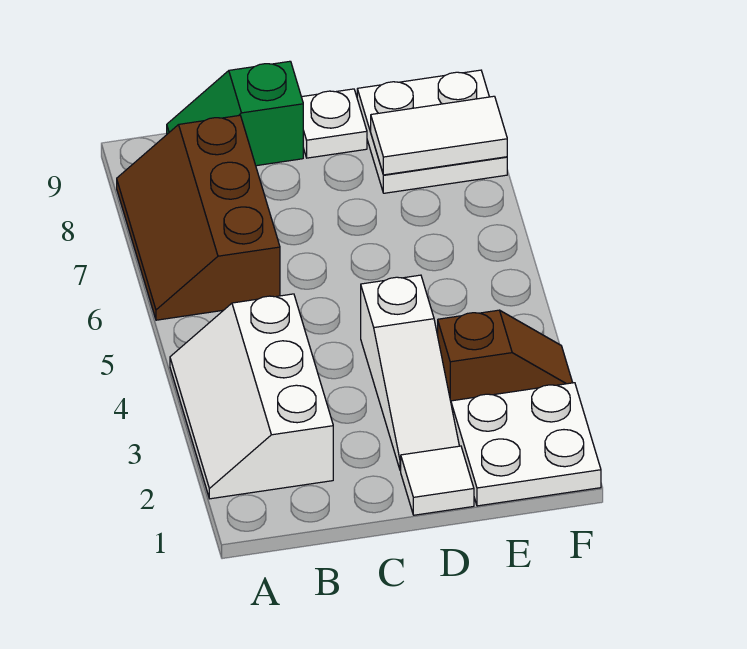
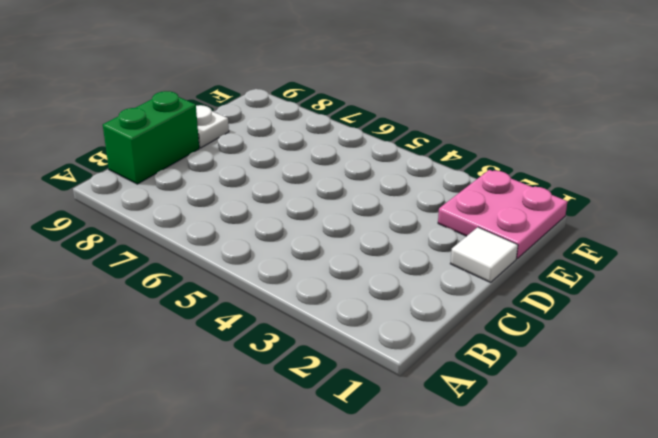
green brick B9:C9 level 1 -> green slope B9:C9 level 1 top C
pink plate E1:F2 level 1 -> white plate E1:F2 level 1
none -> white slope A2:B4 level 1 top B
none -> brown slope A6:B8 level 1 top B

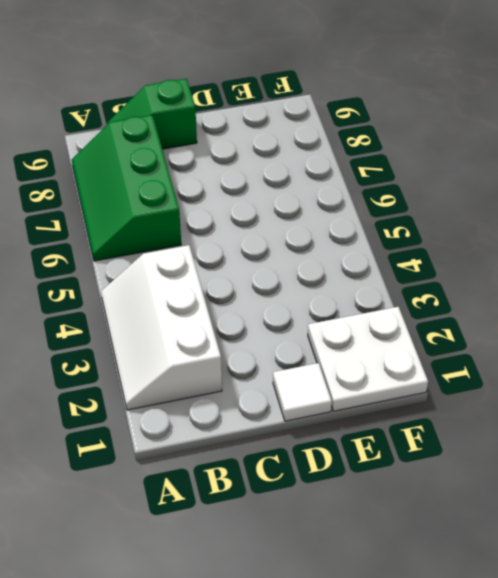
green slope A6:B8 level 1 top B -> brown slope A6:B8 level 1 top B
none -> white slope D2:D4 level 1 top 4
none -> white plate D9 level 1

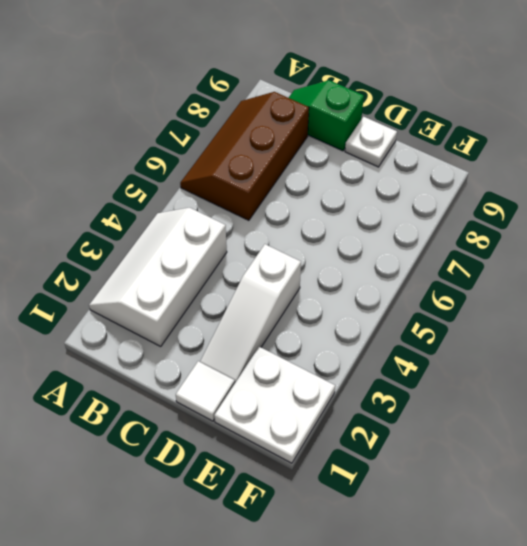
none -> brown slope E3:F3 level 1 top E
none -> white plate E8:F9 level 1

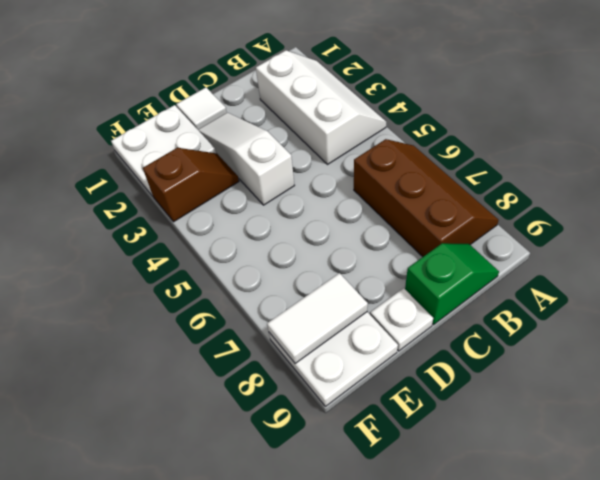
brown slope E3:F3 level 1 top F -> brown slope E3:F3 level 1 top E

